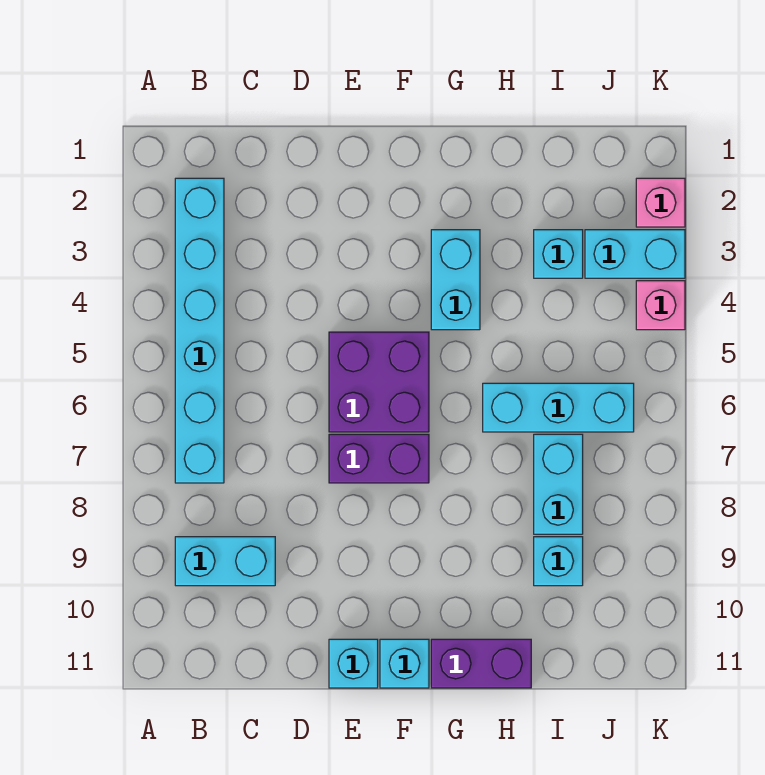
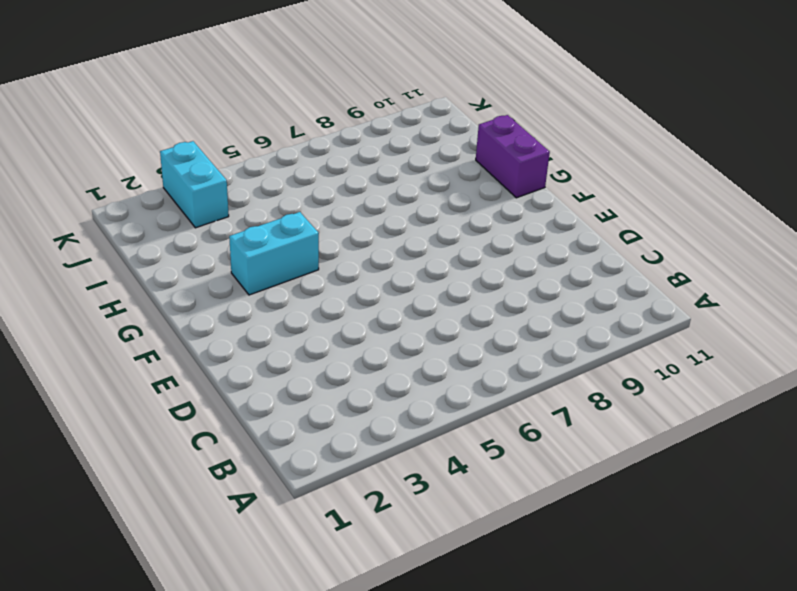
none -> cyan brick B2:B7 level 1
none -> cyan brick B9:C9 level 1
none -> purple brick E5:F6 level 1

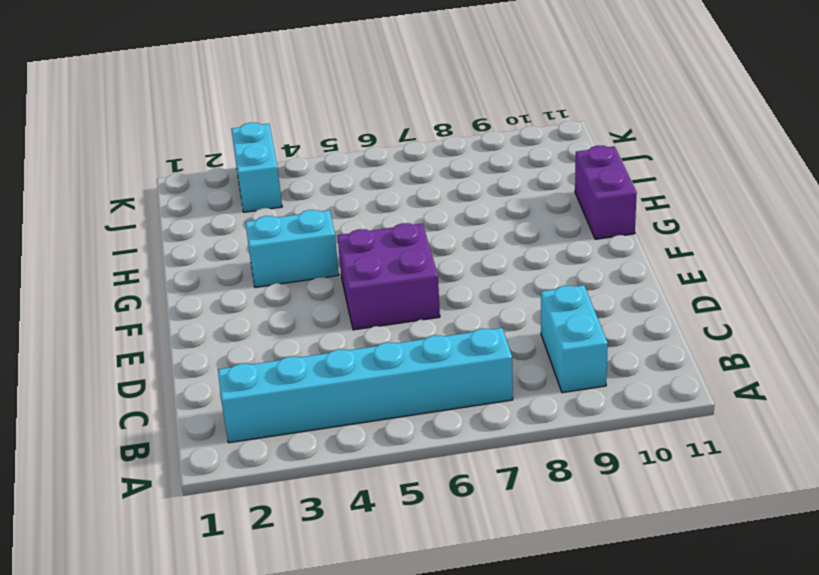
none -> purple brick E7:F7 level 1
none -> cyan brick E11 level 1
none -> cyan brick F11 level 1

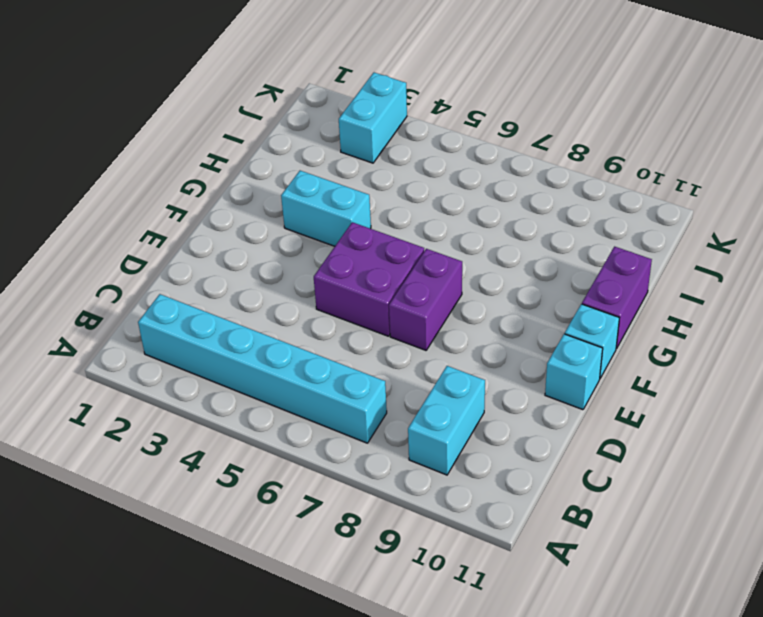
none -> cyan brick H6:J6 level 1
none -> cyan brick I3 level 1
none -> cyan brick I7:I8 level 1

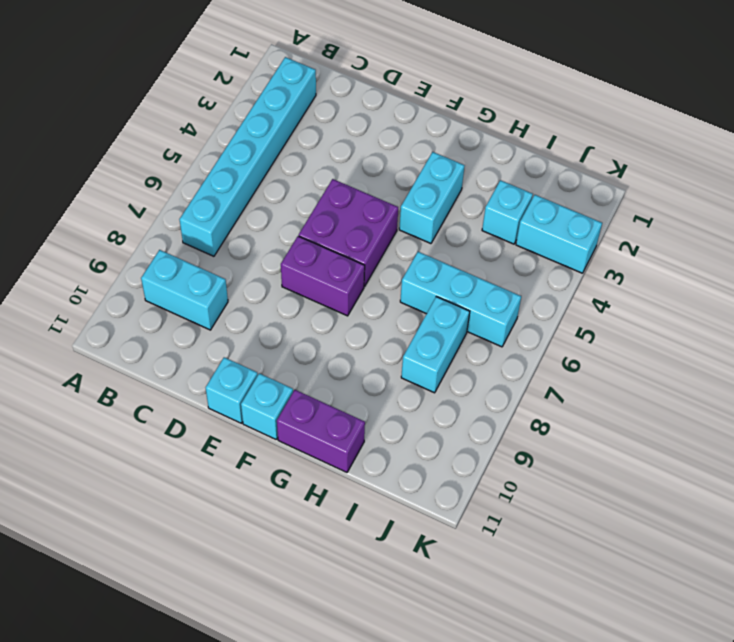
none -> cyan brick I9 level 1
none -> pink brick K2 level 1
none -> pink brick K4 level 1

